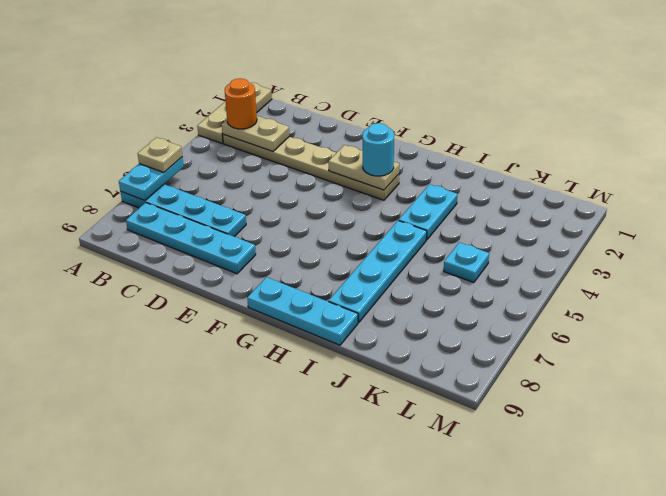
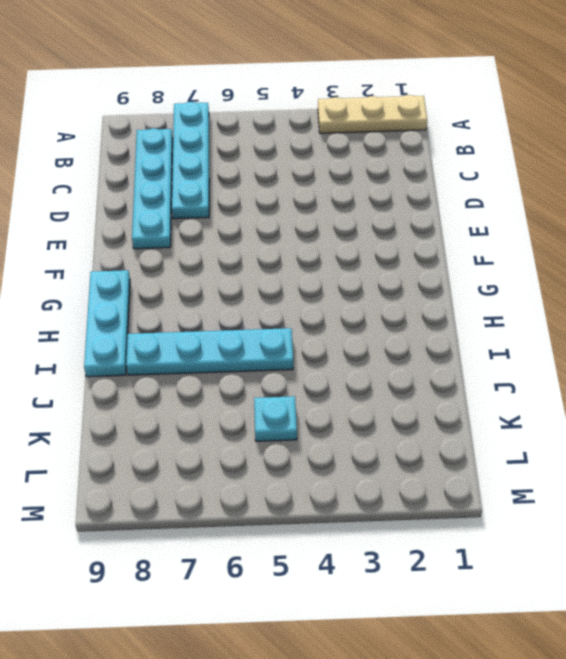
none -> tan plate B3:G3 level 1
none -> cyan plate I3:I4 level 1
none -> cyan plate A6:A7 level 2

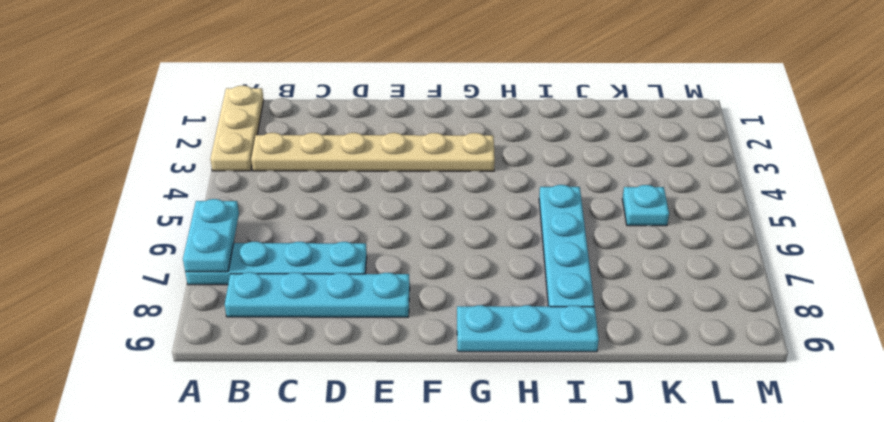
none -> cyan plate I3:I4 level 1
none -> tan plate B3:C3 level 2
none -> tan plate F3:G3 level 2

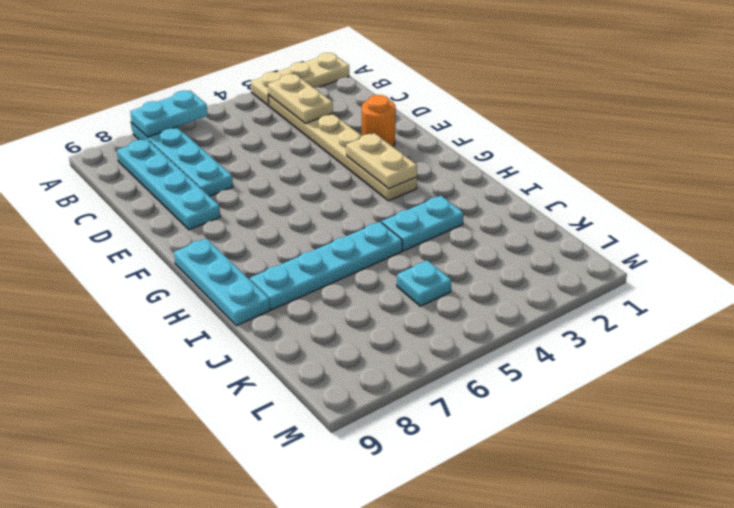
orange round brick E2 level 1 -> orange round brick B3 level 3
none -> tan plate A6 level 3
none -> cyan round brick G3 level 3

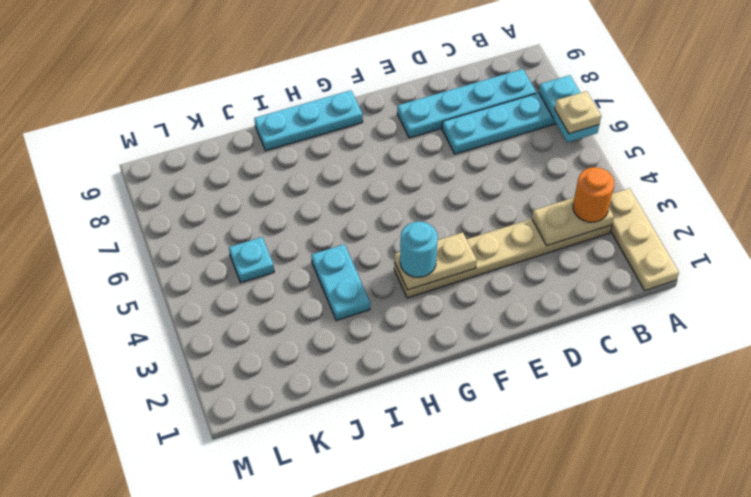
none -> cyan plate I5:I8 level 1

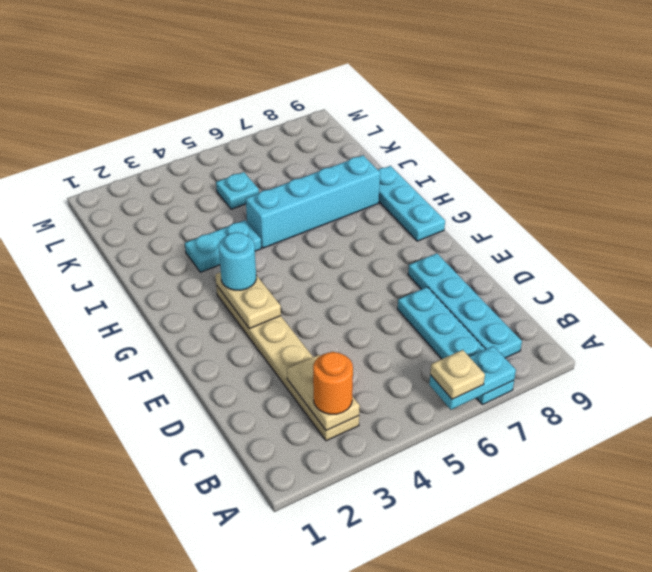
cyan brick I5:I8 level 1 -> cyan plate I5:I8 level 1
none -> tan plate A1:A3 level 1

